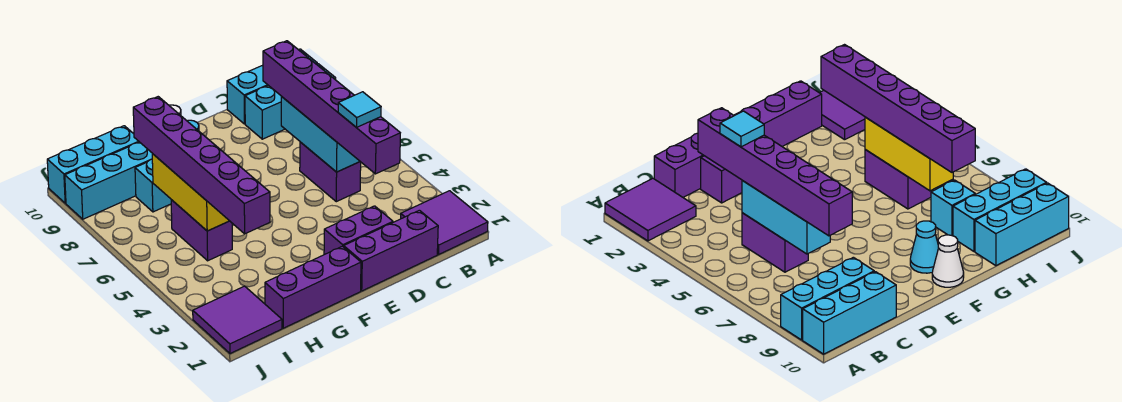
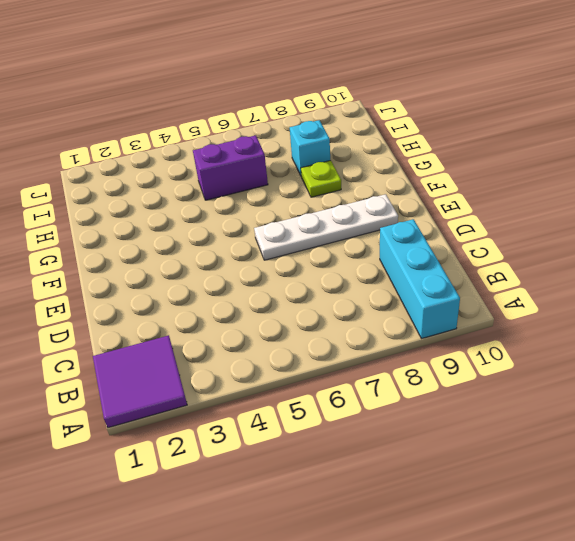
white plate E6:E9 level 1 -> none
lime plate G8 level 1 -> none
none -> cyan brick A10:C10 level 1
none -> purple brick C1:E1 level 1
none -> purple brick C5:C6 level 1

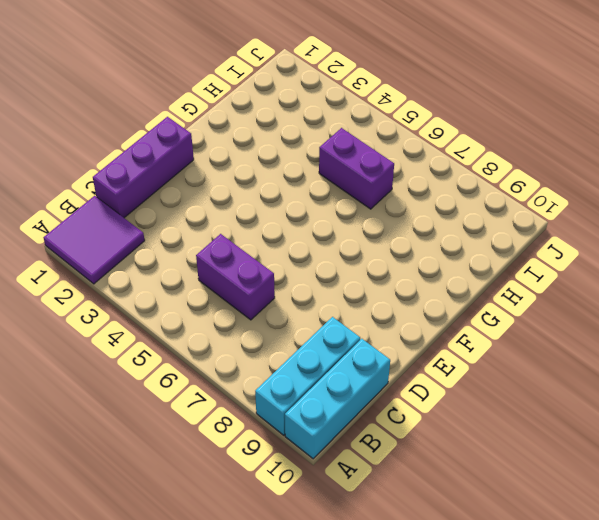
none -> purple brick D2:E2 level 1
none -> purple brick F1:H1 level 1
none -> cyan cone F9 level 1

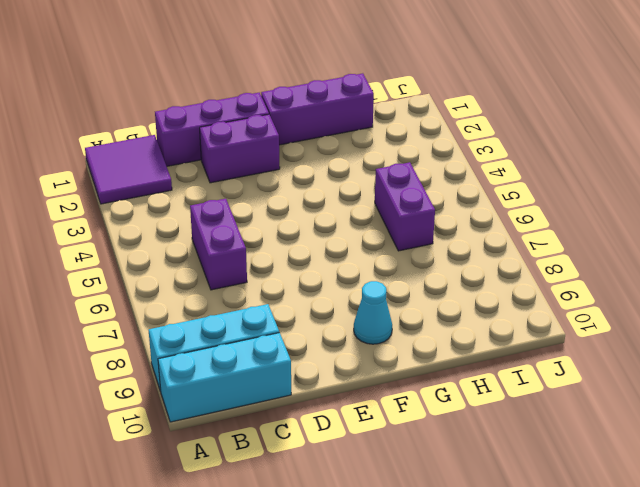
none -> white cone F10 level 1
none -> cyan brick H8 level 1
none -> cyan brick H9:J9 level 1

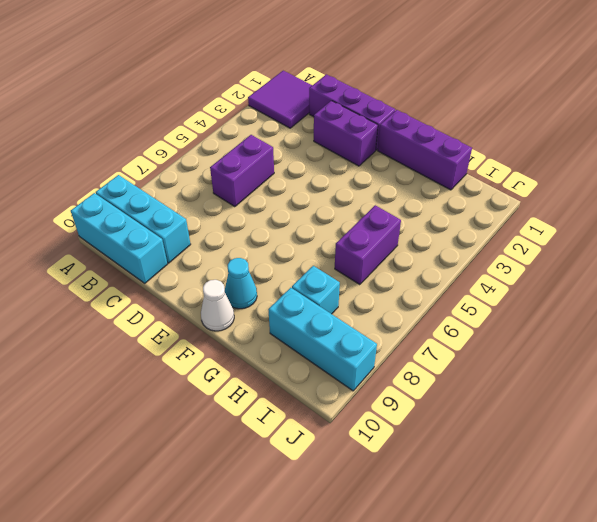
none -> cyan brick H10:J10 level 1
none -> purple tile I1:J2 level 1
none -> cyan brick C5:C7 level 2

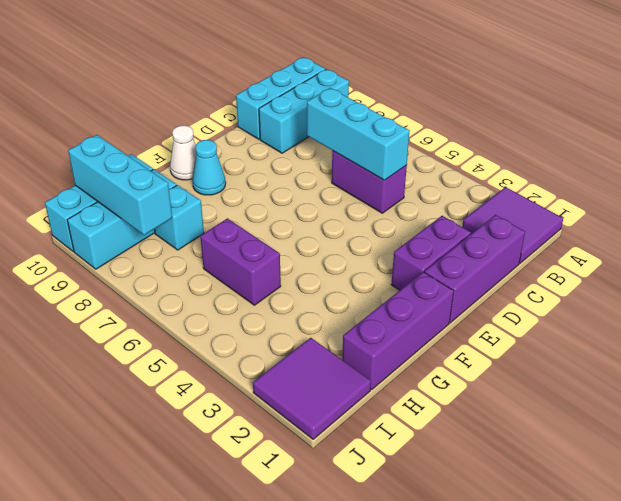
cyan brick I8:I10 level 2 -> none
none -> yellow brick H5:H7 level 2
none -> purple brick C3:C8 level 3
none -> purple brick H3:H8 level 3

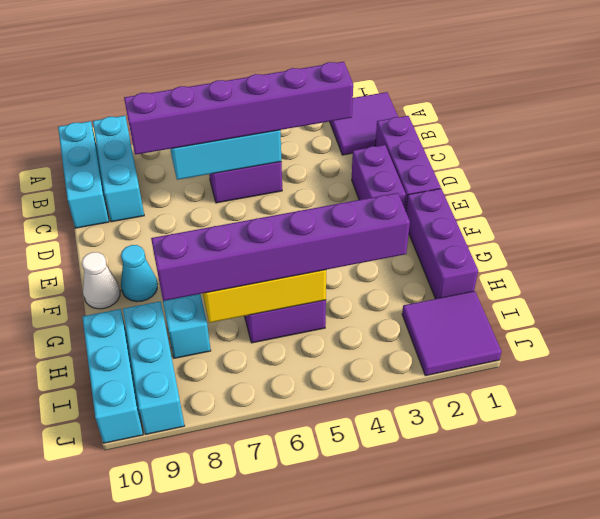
none -> cyan tile C4 level 4

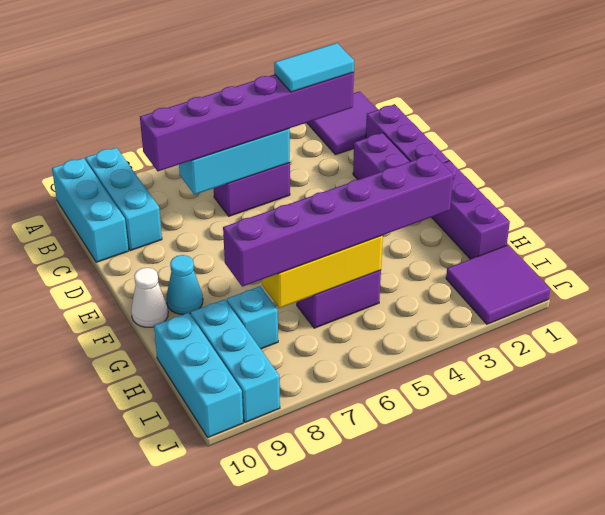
cyan tile C3:C4 level 4 -> cyan tile C4 level 4

